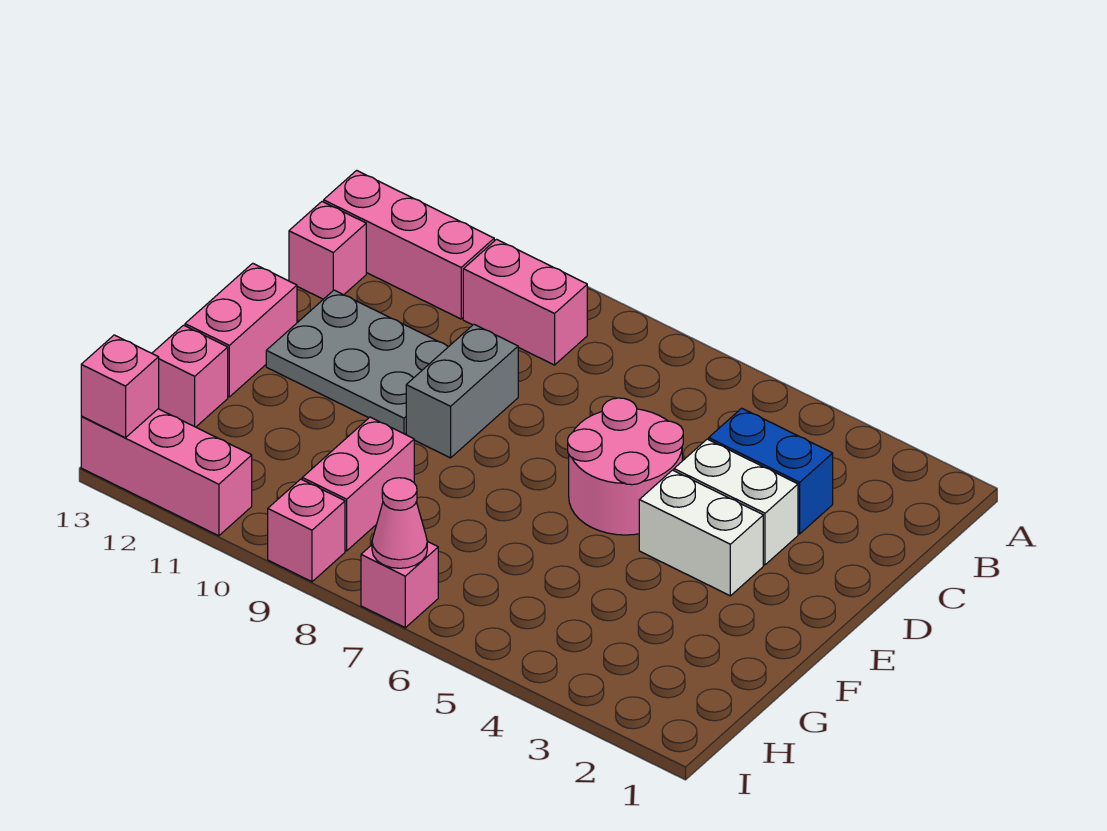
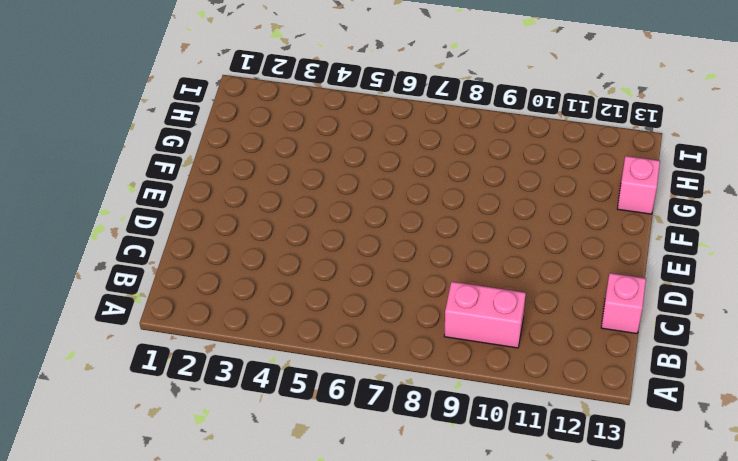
none -> pink brick B11:B13 level 1
none -> blue brick C3:C4 level 1
none -> white brick D3:D4 level 1

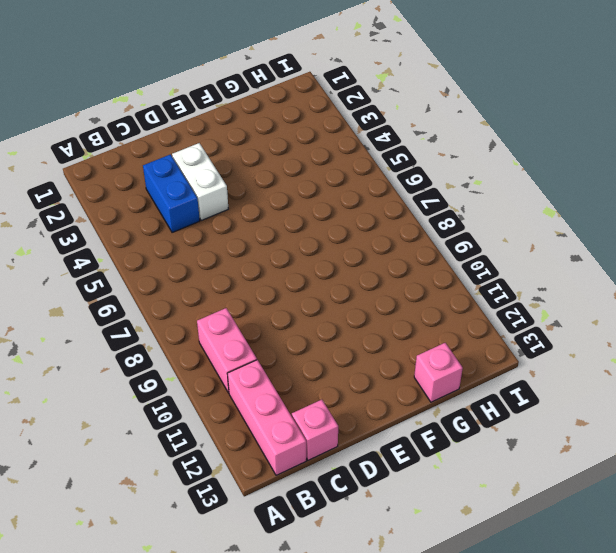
none -> pink round brick D5:E6 level 1
none -> grey brick D9:E9 level 1
none -> grey plate D10:E12 level 1

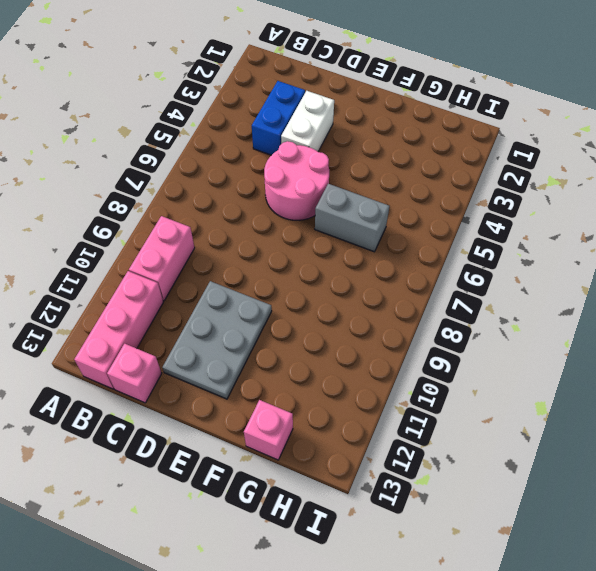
grey brick F6:G6 level 1 -> grey brick D9:E9 level 1
none -> white brick E3:E4 level 1
none -> pink brick E13:F13 level 1
none -> pink brick G9:H9 level 1

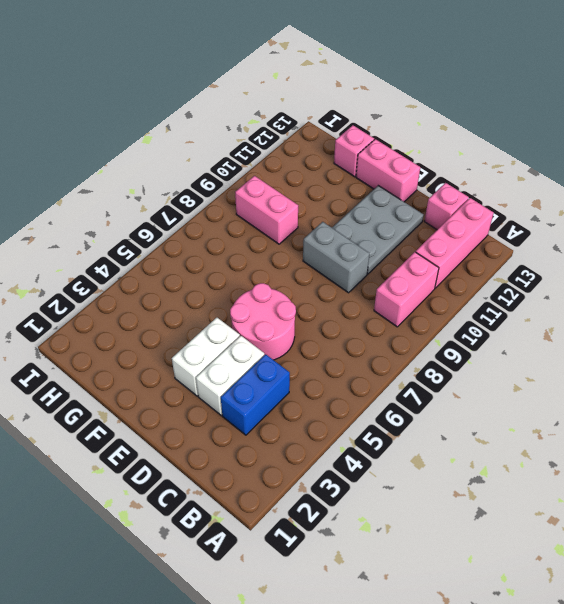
none -> pink brick I7 level 1
none -> pink brick I9 level 1
none -> pink brick I11:I13 level 1

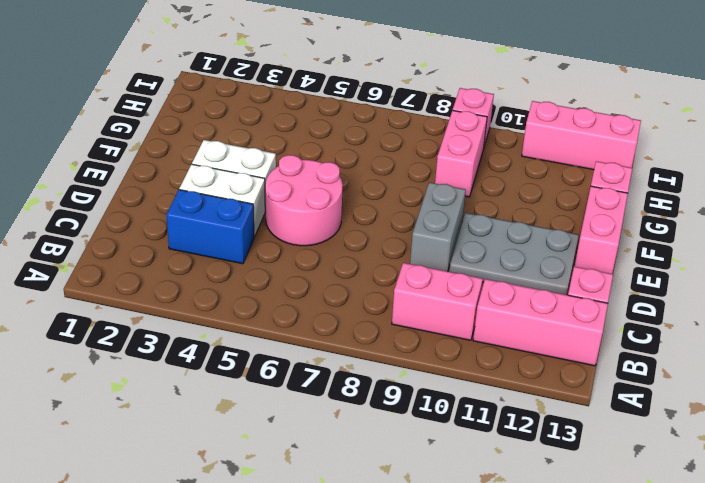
none -> pink brick I7 level 1
none -> pink cone I7 level 2
none -> pink brick I13 level 2

